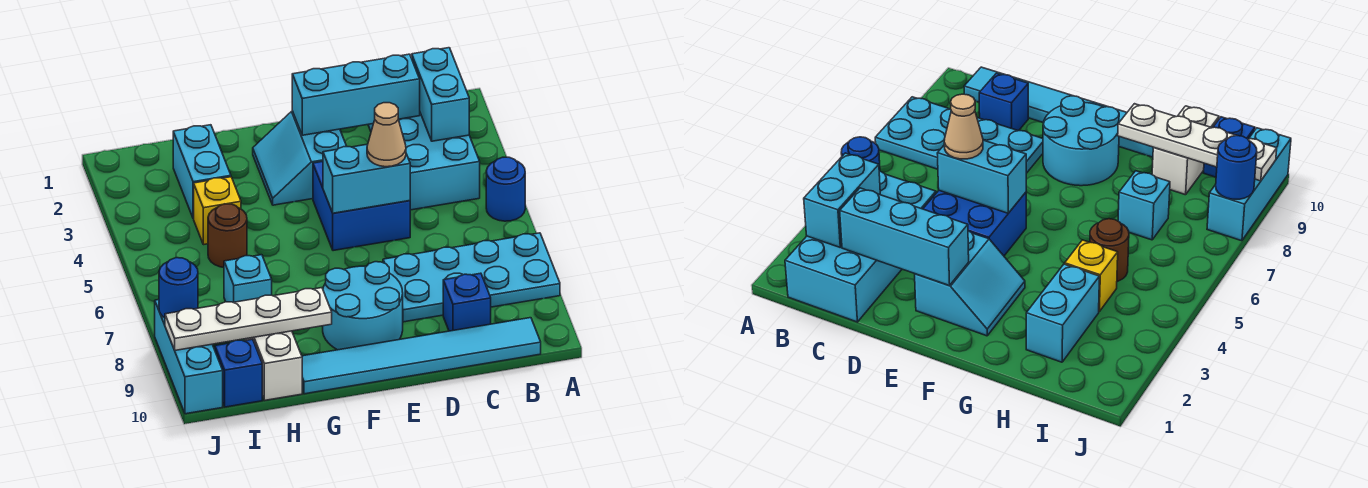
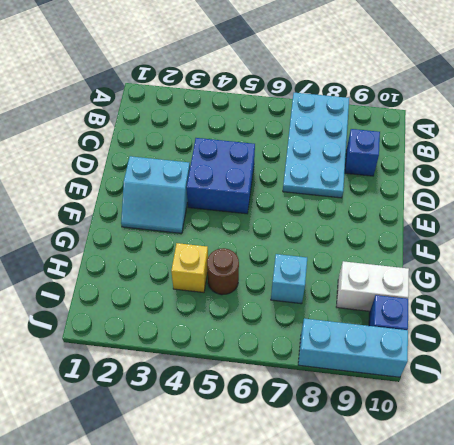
none -> blue round brick A5 level 1
none -> cyan brick B1:C4 level 1
none -> cyan tile B10:G10 level 1

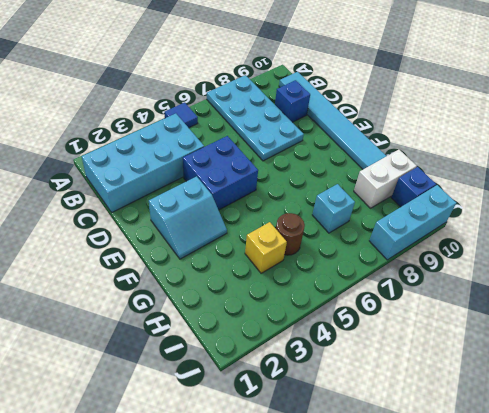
blue tile A5 level 1 -> blue round brick A5 level 1
none -> cyan round brick E8:F9 level 1
none -> cyan brick H2:H3 level 1
none -> cyan brick B2:B3 level 2

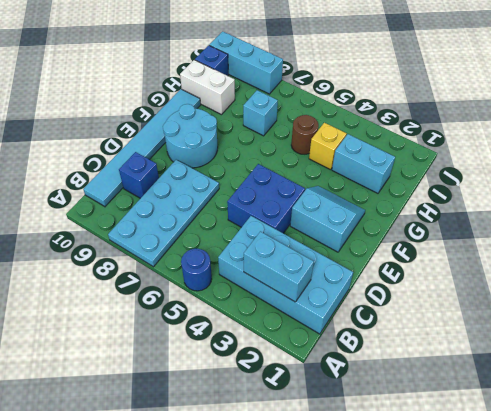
none -> cyan brick C2:E2 level 2
none -> cyan brick D5:E5 level 2
none -> white plate G9:J9 level 2

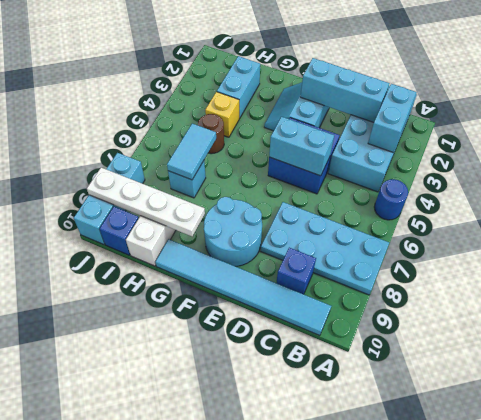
cyan tile H6:H7 level 2 -> none
none -> blue round brick J8 level 2
none -> tan cone D5 level 3

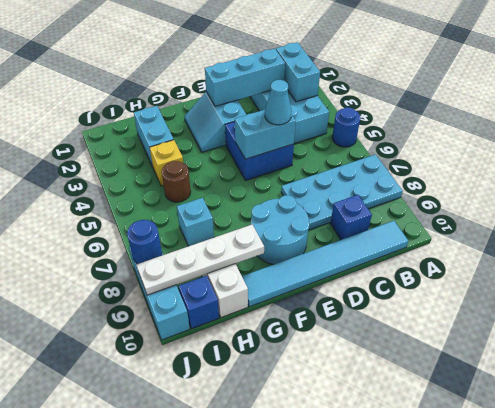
cyan cone D5 level 3 -> tan cone D5 level 3

